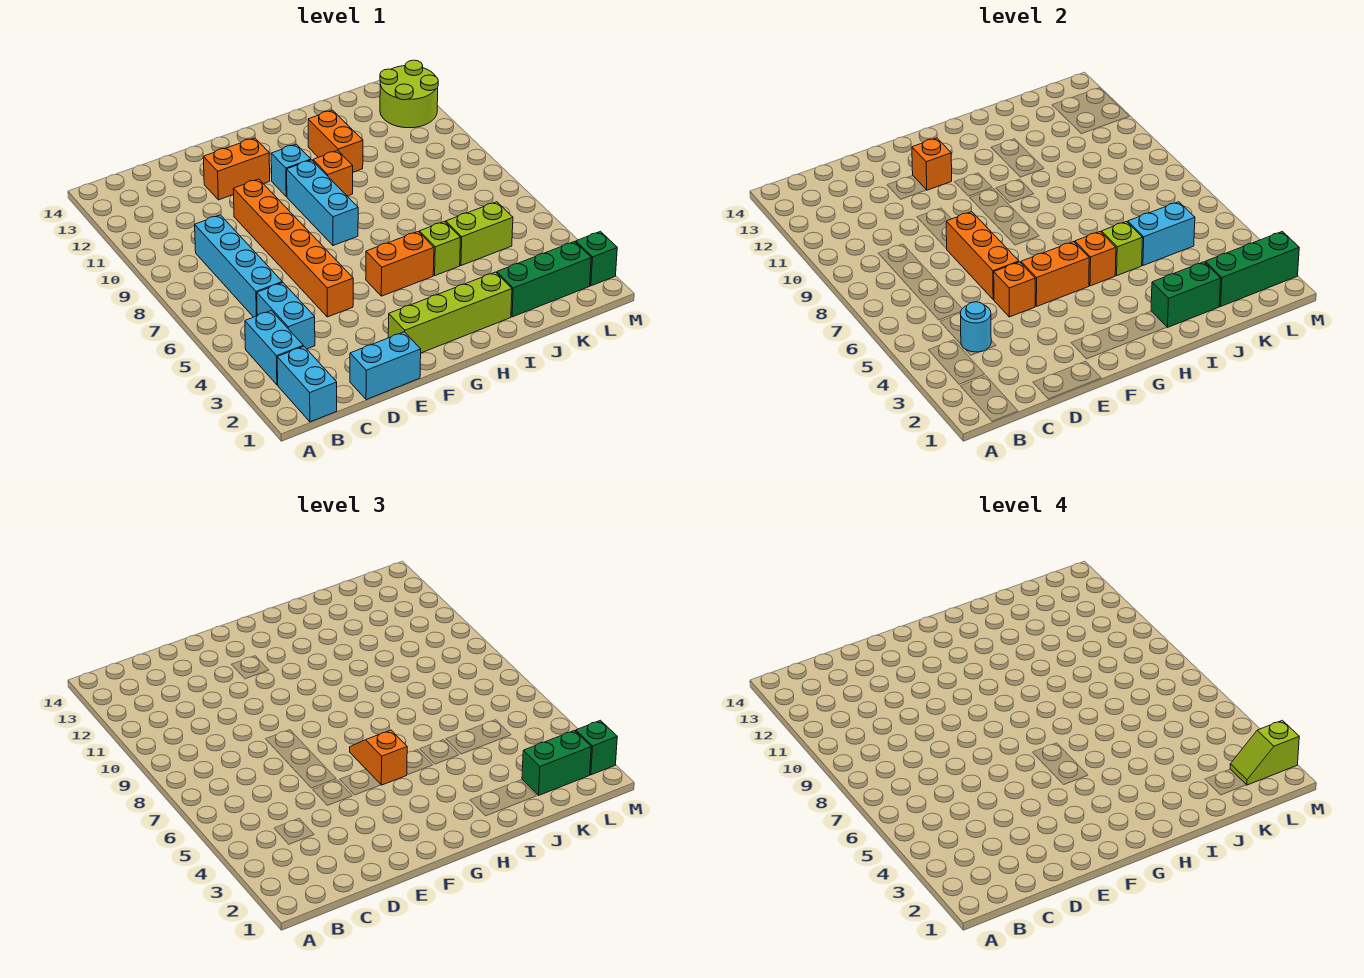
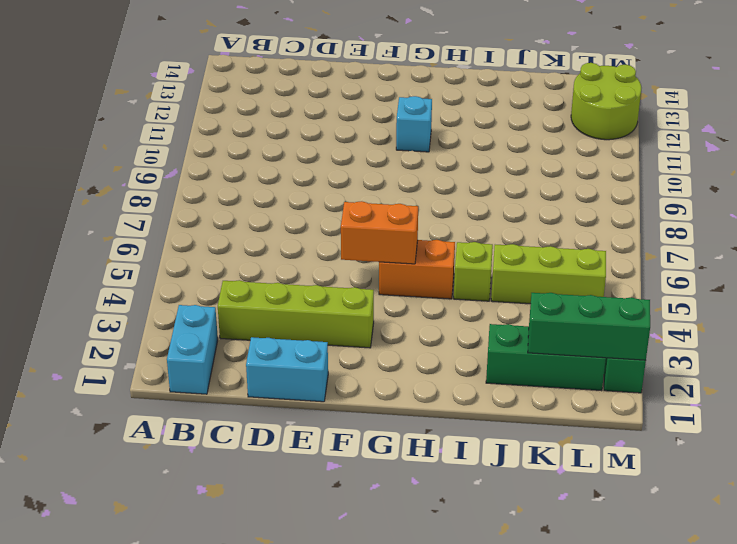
lime brick C3:F3 level 1 -> lime brick F2:I2 level 1
lime brick J5:L5 level 1 -> lime brick J5:K5 level 1
none -> cyan brick B3:B4 level 1
none -> cyan brick C4:C5 level 1
none -> cyan brick C6:C9 level 1
none -> orange brick E5:E10 level 1

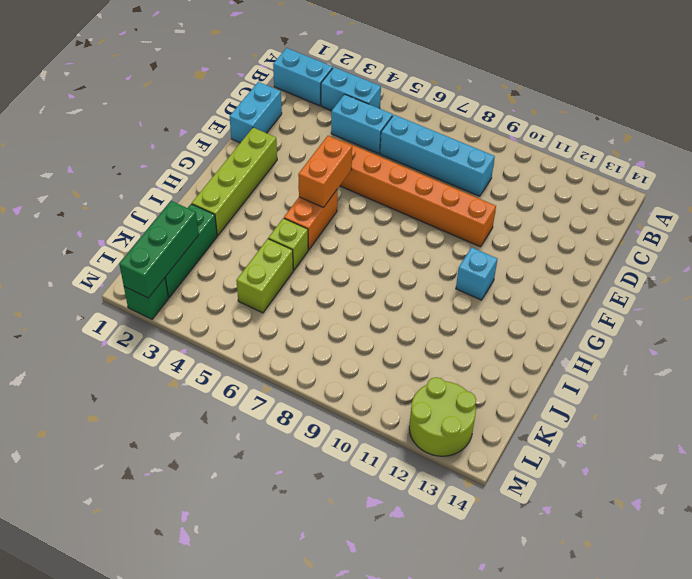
none -> orange brick E12:F12 level 1
none -> cyan brick G8:G10 level 1
none -> orange brick H10 level 1
none -> orange brick I11:I12 level 1

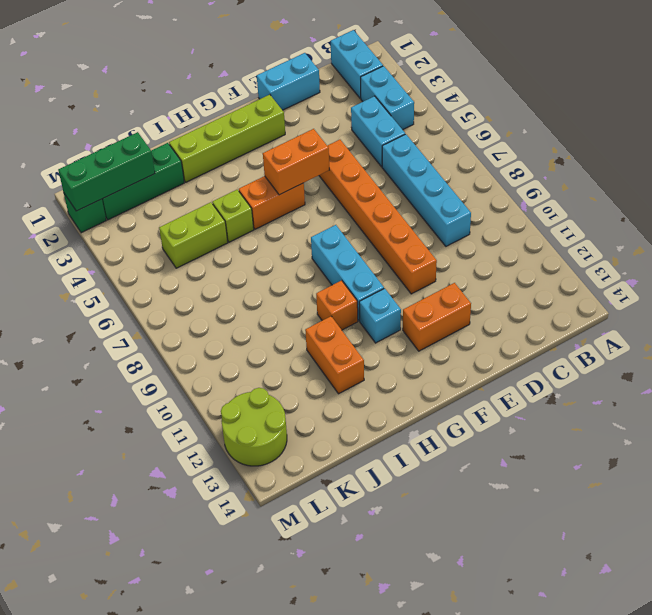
none -> cyan round brick C4 level 2
none -> orange brick E5 level 2
none -> orange brick E6:E8 level 2
none -> orange brick F12 level 2

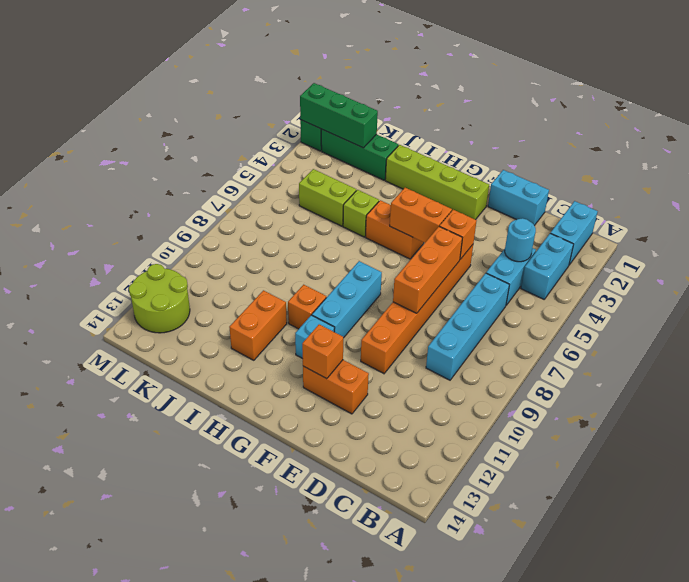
none -> orange brick H5 level 2
none -> green brick I2:J2 level 2
none -> lime brick I5 level 2
none -> cyan brick J5:K5 level 2

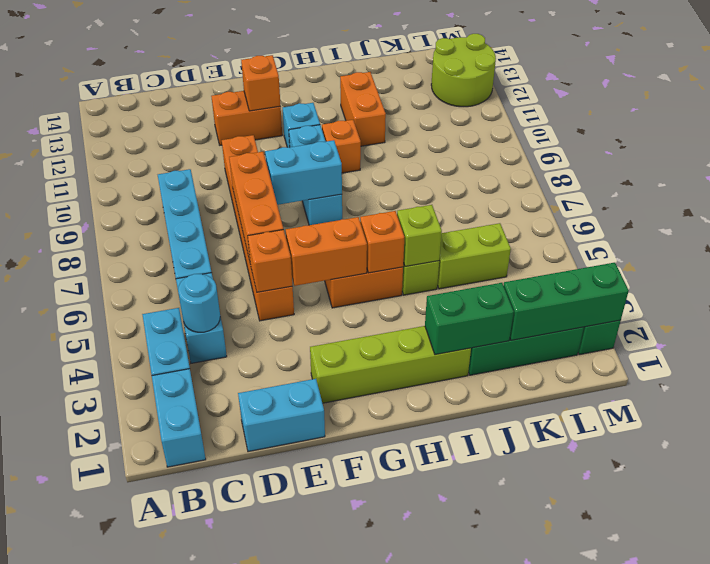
cyan brick F8:G8 level 2 -> cyan brick J5:K5 level 2
none -> orange slope G5:G6 level 3 top 5
none -> green brick K2:L2 level 3
none -> green brick M2 level 3
none -> lime slope L2:M2 level 4 top M

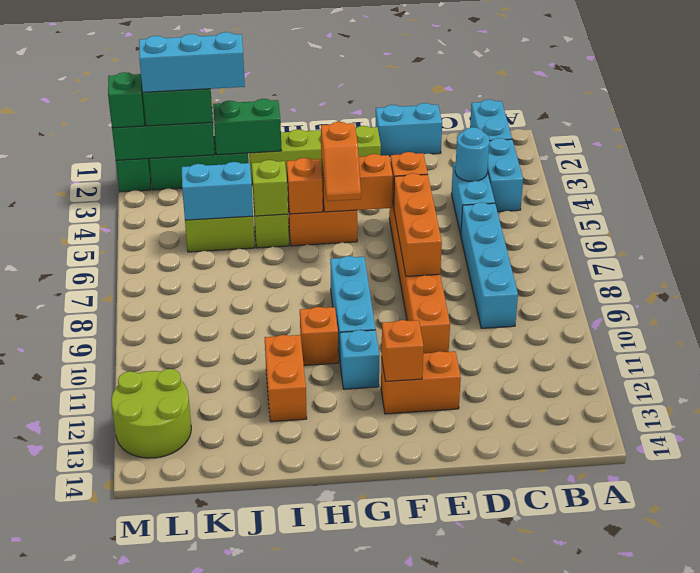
cyan brick J2:L2 level 4 -> lime slope L2:M2 level 4 top M

